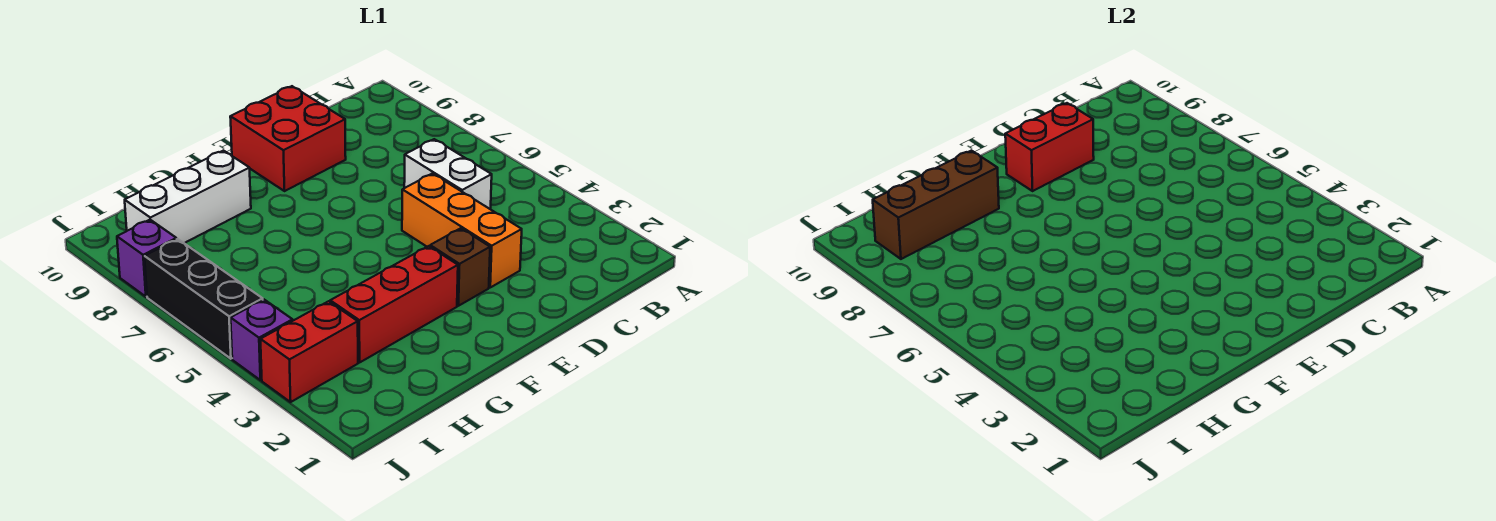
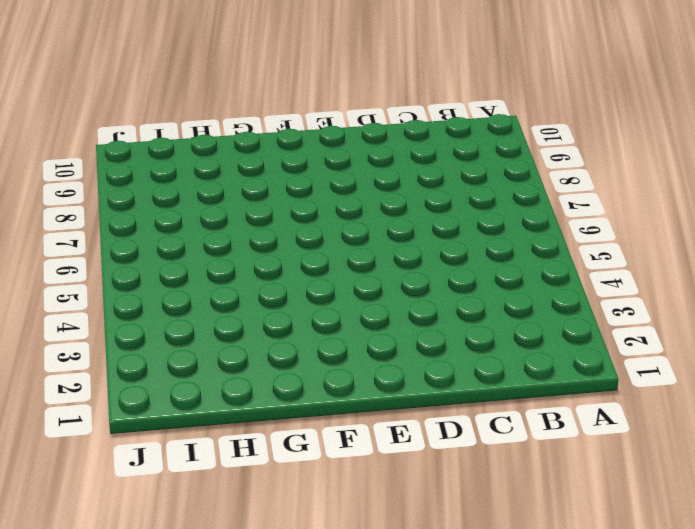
none -> white brick C5:C6 level 1
none -> orange brick D3:D5 level 1
none -> red brick D9:E10 level 1

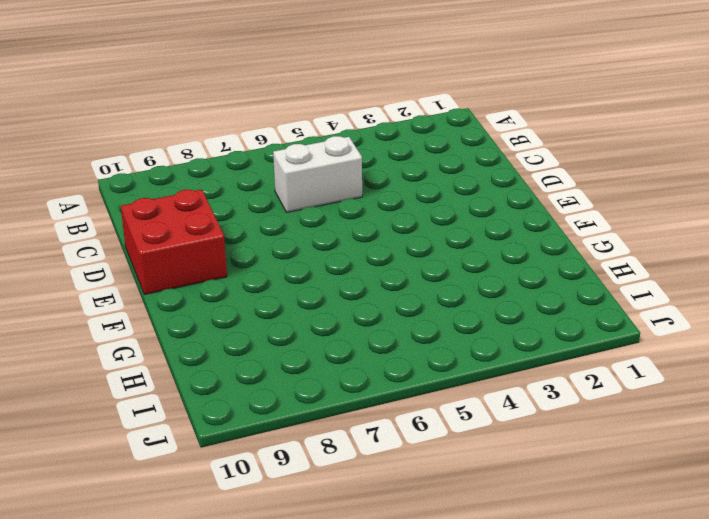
none -> orange brick D3:D5 level 1
none -> brown brick E3 level 1
none -> red brick F3:H3 level 1

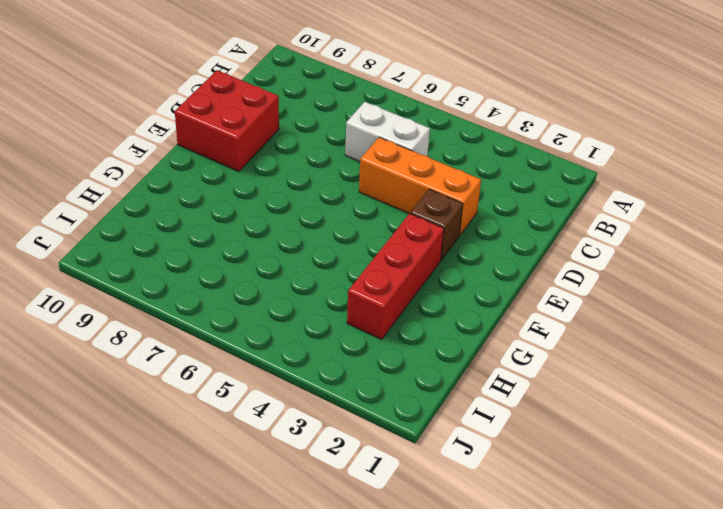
none -> white brick G9:I9 level 1
none -> red brick I3:J3 level 1
none -> purple brick J4 level 1

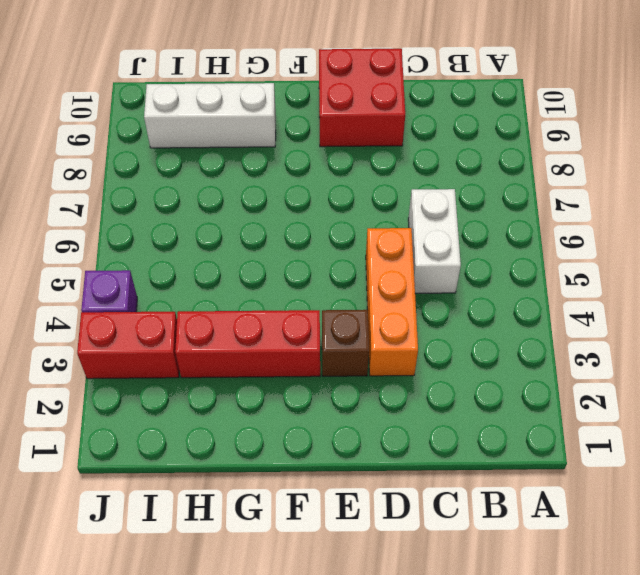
none -> black brick J5:J7 level 1
none -> purple brick J8 level 1
none -> red brick D9:E9 level 2

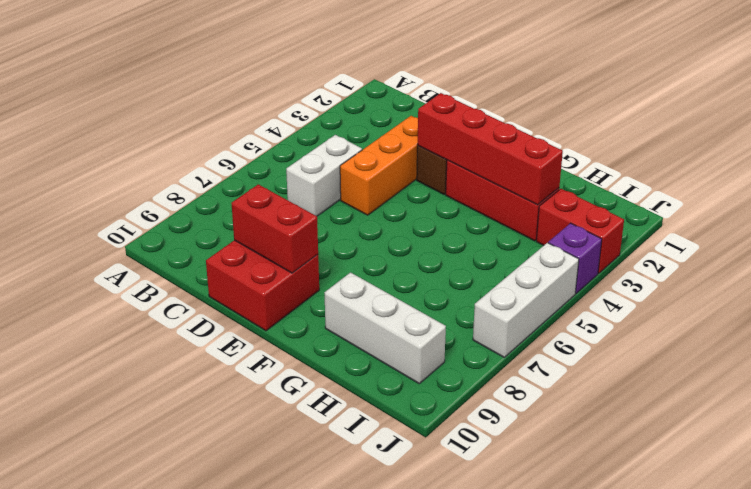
red brick E3:H3 level 2 -> none
white brick J5:J7 level 1 -> black brick J5:J7 level 1
none -> purple brick J8 level 1
none -> brown brick G9:I9 level 2

